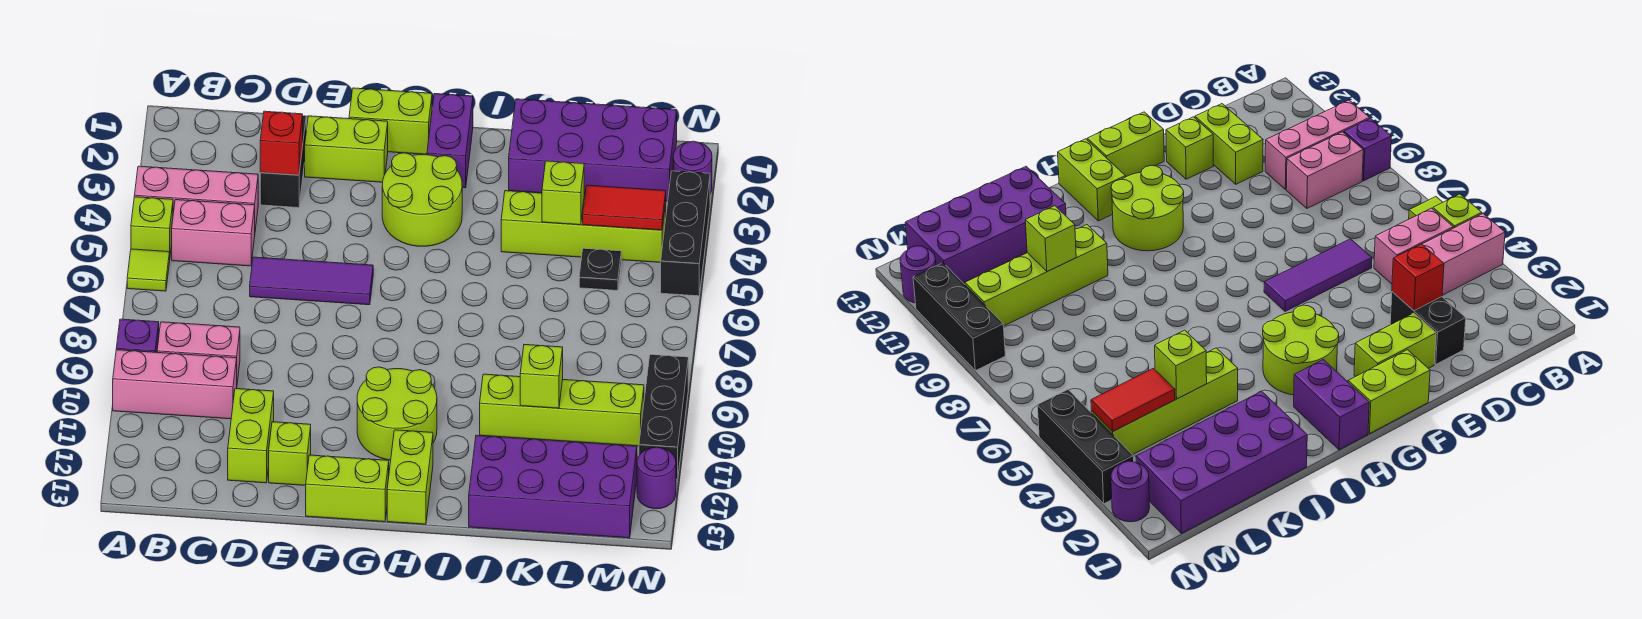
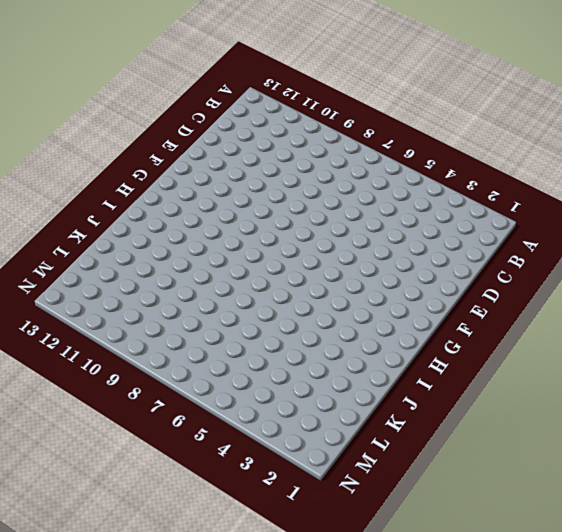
none -> pink brick A4:C4 level 1
none -> lime brick A5 level 1
none -> lime tile A6 level 1
none -> purple brick A9 level 1

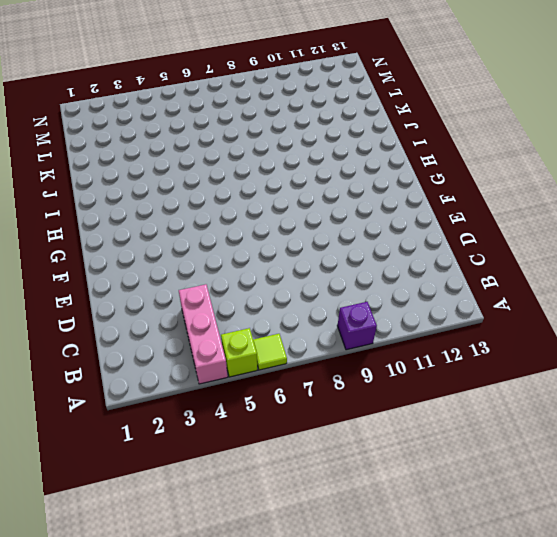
none -> pink brick A10:C10 level 1
none -> pink brick B5:C5 level 1
none -> pink brick B9:C9 level 1
none -> black brick D2:D3 level 1

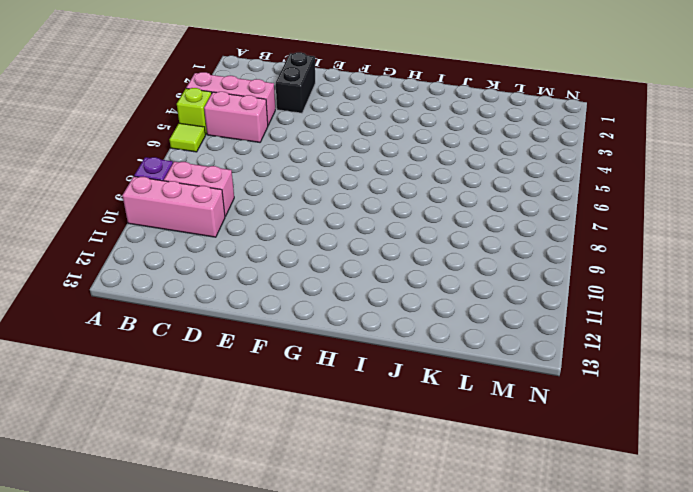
none -> purple tile D6:F6 level 1
none -> lime brick D11:D12 level 1
none -> lime brick E2:F2 level 1
none -> lime brick E12 level 1

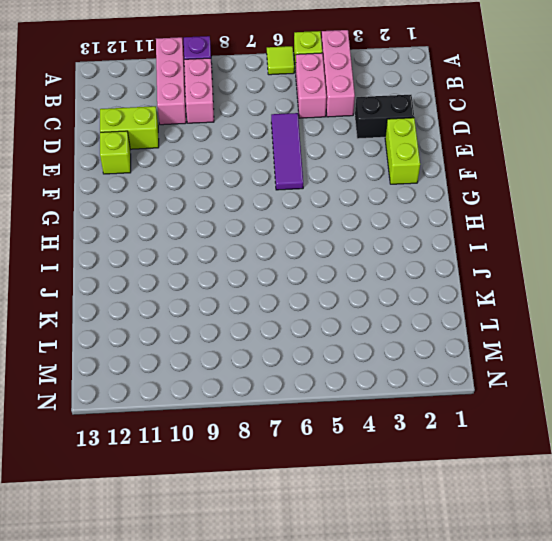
none -> lime brick F1:G1 level 1
none -> lime brick F13:G13 level 1
none -> lime round brick G3:H4 level 1
none -> lime round brick G10:H11 level 1

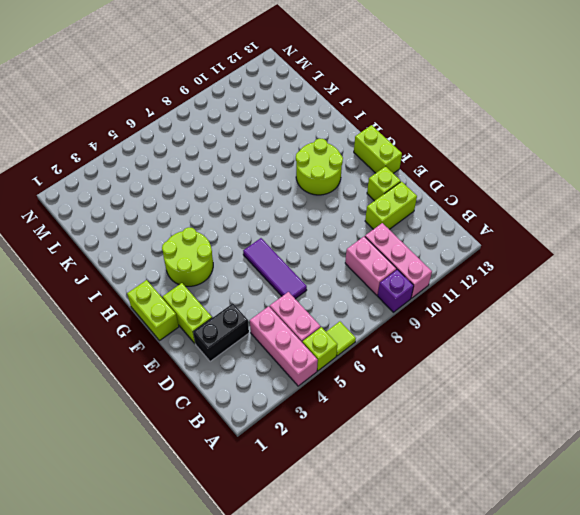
none -> purple brick H1:H2 level 1
none -> lime brick H12:H13 level 1
none -> purple brick J1:M2 level 1
none -> lime brick J4:M4 level 1

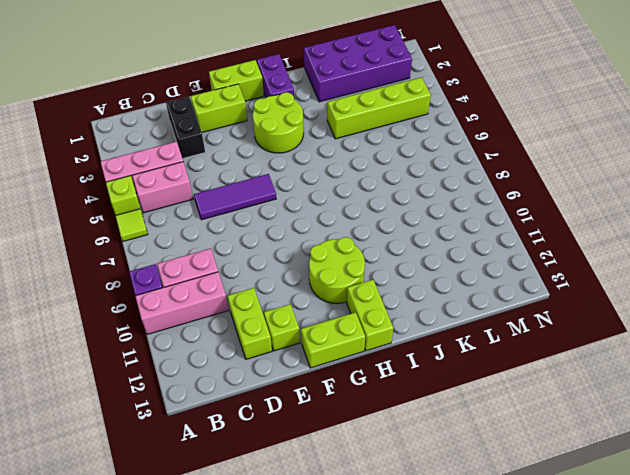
none -> lime brick J10:M10 level 1
none -> purple brick J12:M13 level 1
none -> black plate L5 level 1
none -> purple round brick N2 level 1

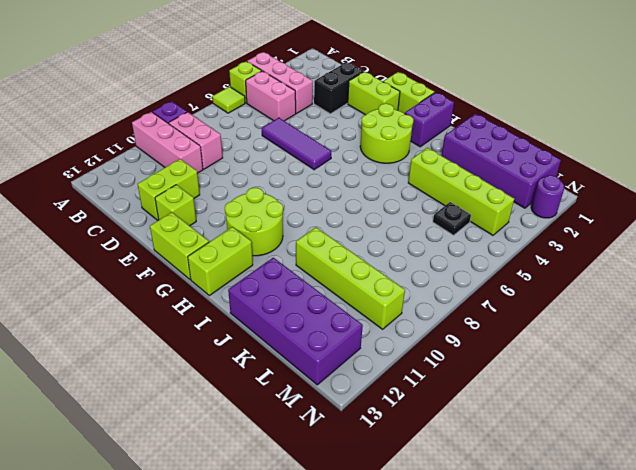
none -> black brick N3:N5 level 1
none -> black brick N9:N11 level 1
none -> purple round brick N12 level 1
none -> red brick D3 level 2

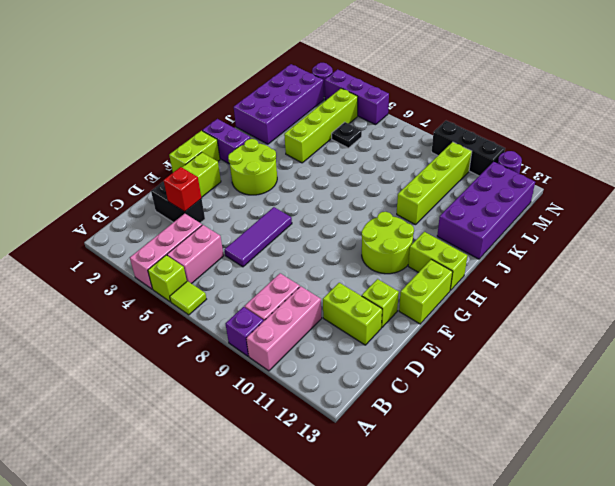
purple brick N3:N5 level 1 -> black brick N3:N5 level 1
none -> lime brick K4 level 2
none -> lime brick K10 level 2
none -> red tile L4:M4 level 2

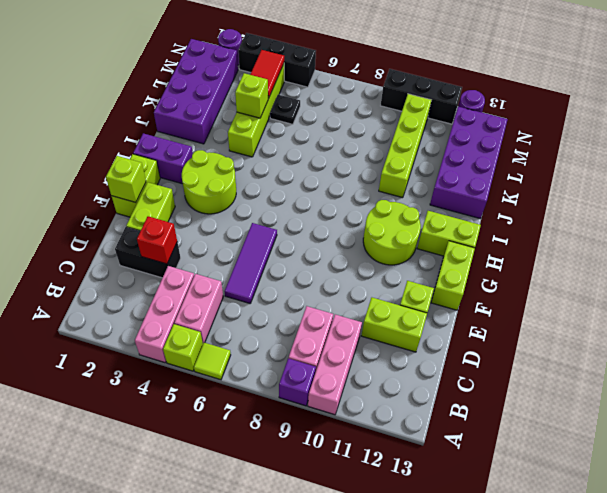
lime brick F1 level 2 -> lime brick K10 level 2

